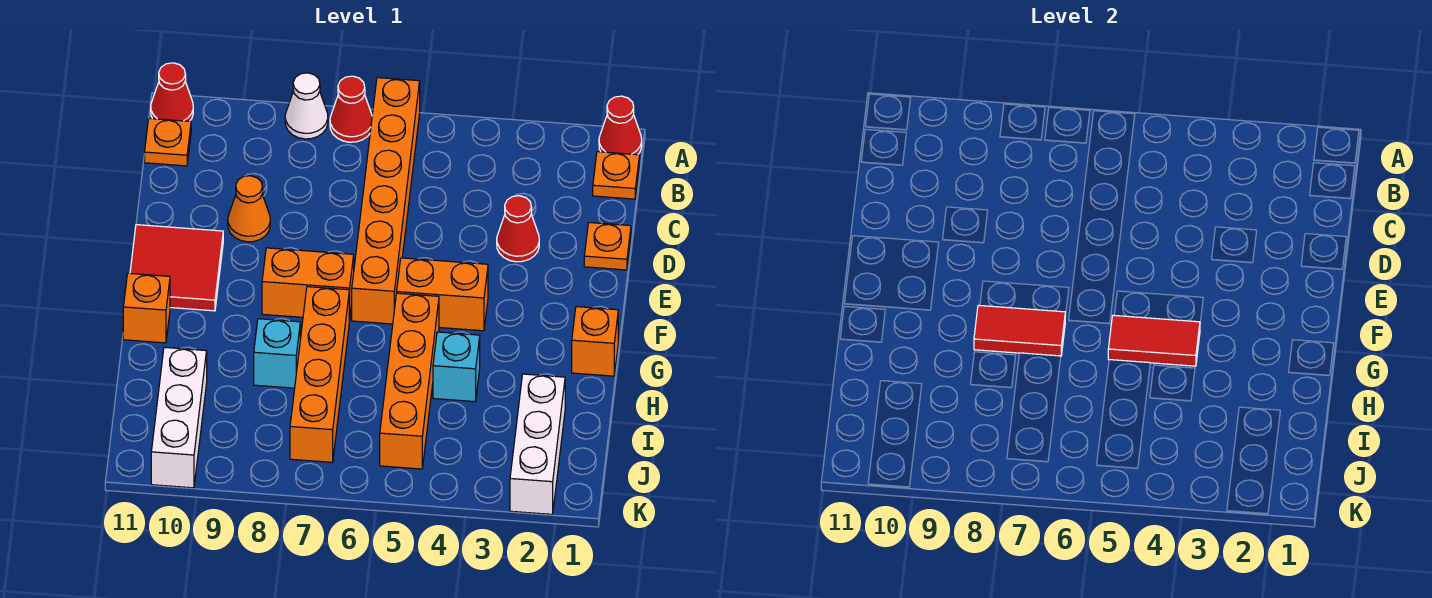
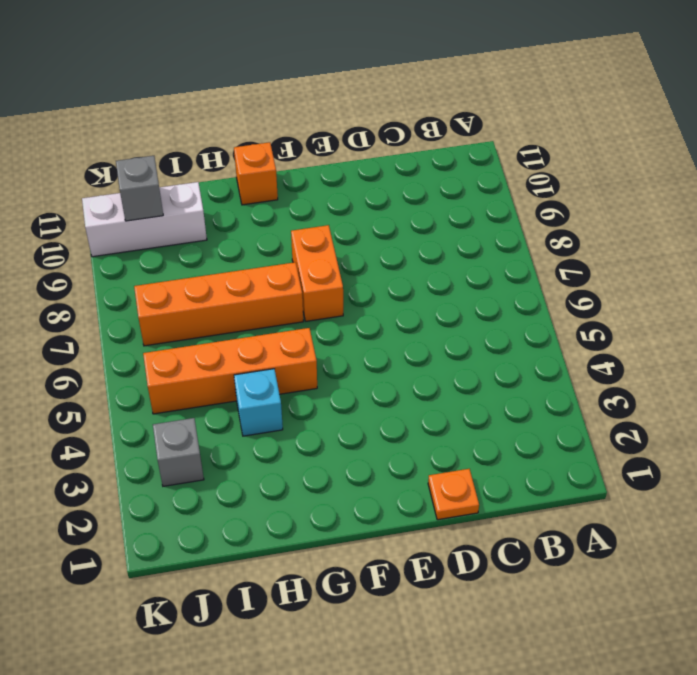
grey brick J3 level 1 -> none
grey brick J10 level 2 -> none
none -> red cone A1 level 1
none -> orange brick A6:F6 level 1
none -> red cone A7 level 1

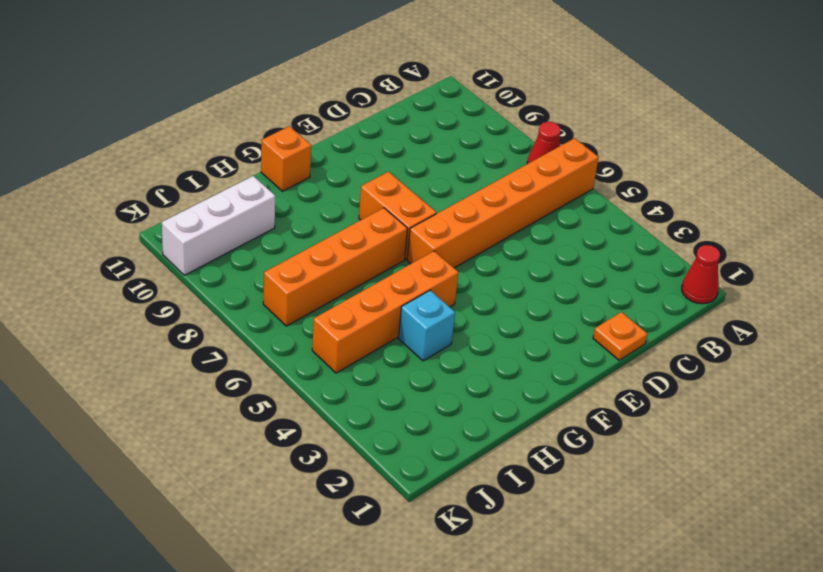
none -> white cone A8 level 1
none -> red cone A11 level 1
none -> orange plate B1 level 1

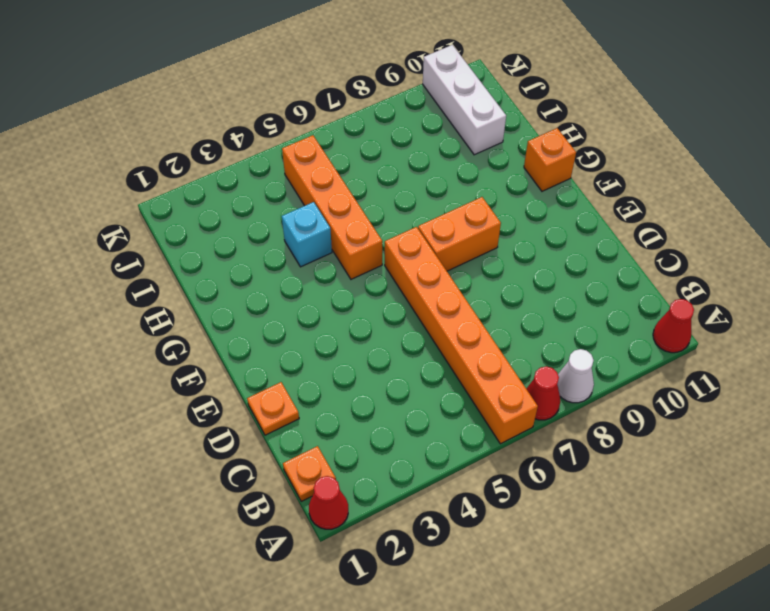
none -> orange plate B11 level 1
none -> red cone D3 level 1
none -> orange cone D9 level 1

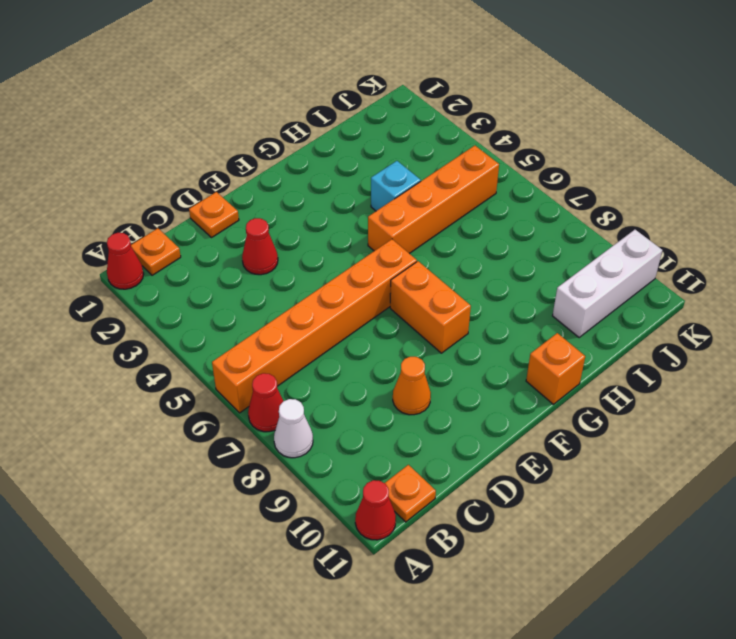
none -> red tile E10:F11 level 1
none -> orange brick F4:F5 level 1
none -> orange brick G1 level 1

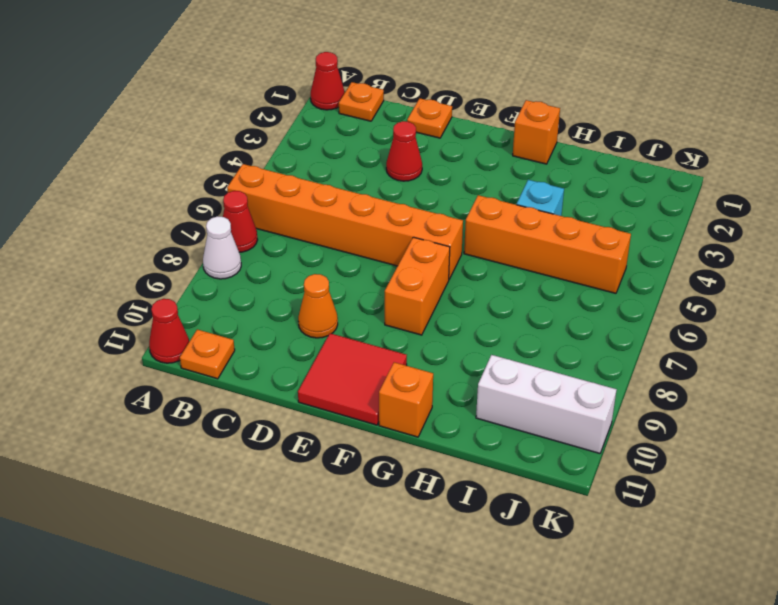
none -> orange brick F4:F5 level 1
none -> orange brick G7:J7 level 1
none -> cyan brick H8 level 1

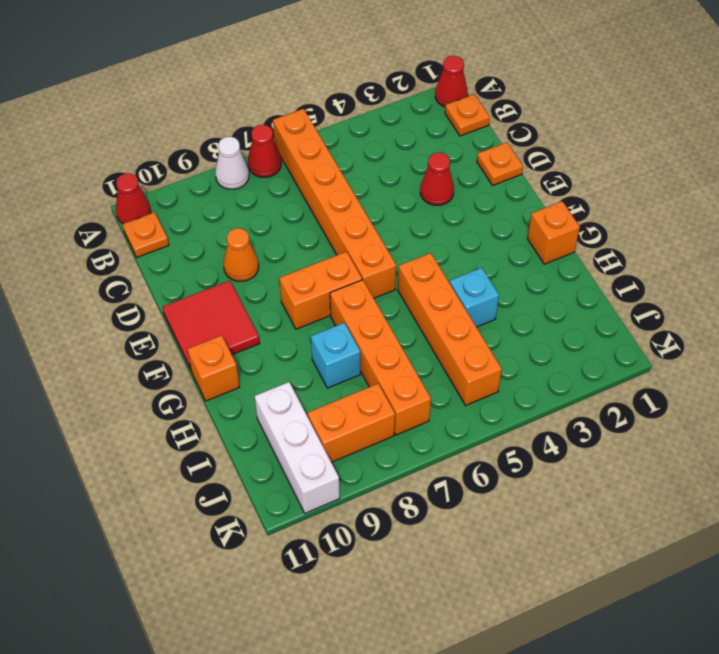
orange brick J8:J9 level 1 -> orange brick F4:F5 level 1
none -> white brick I2:K2 level 1
none -> red tile G4:G5 level 2
none -> red tile G7:G8 level 2

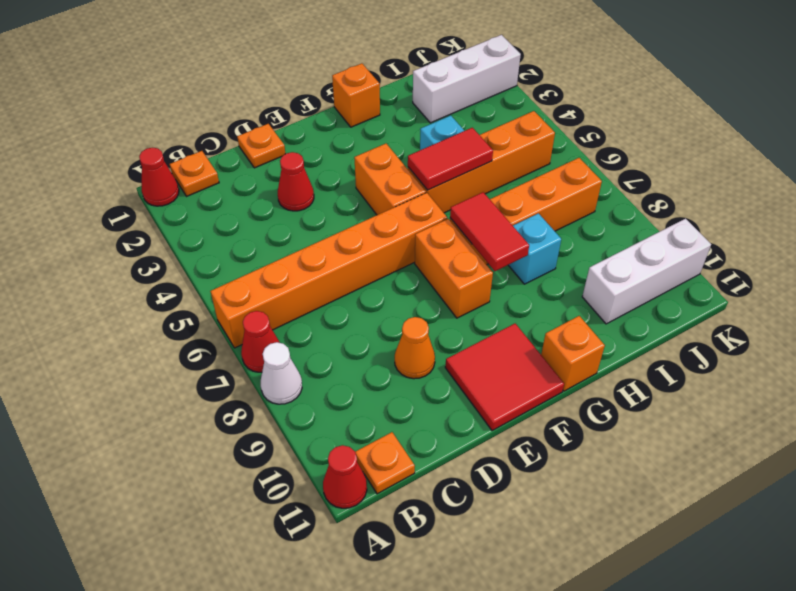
red tile G5:H5 level 2 -> red tile G4:G5 level 2

